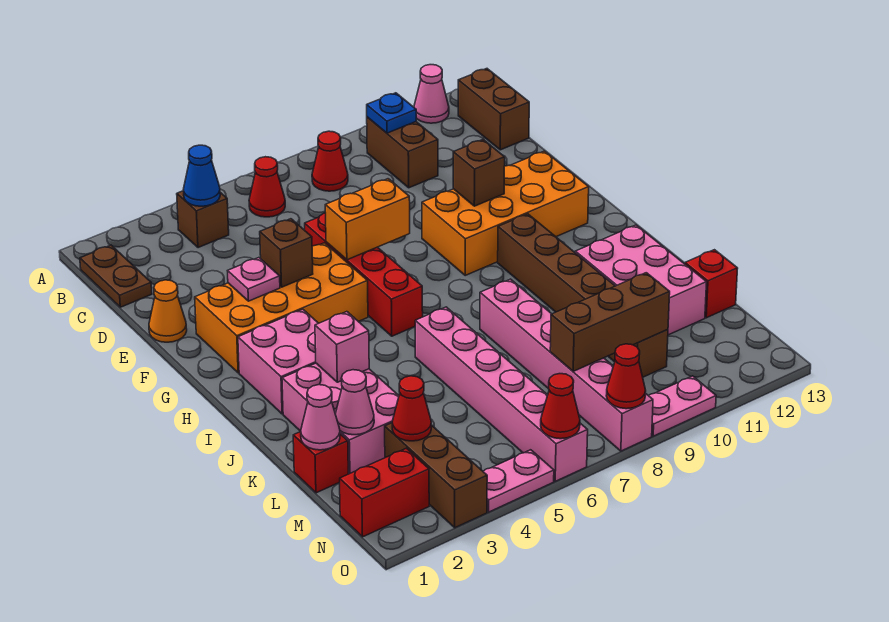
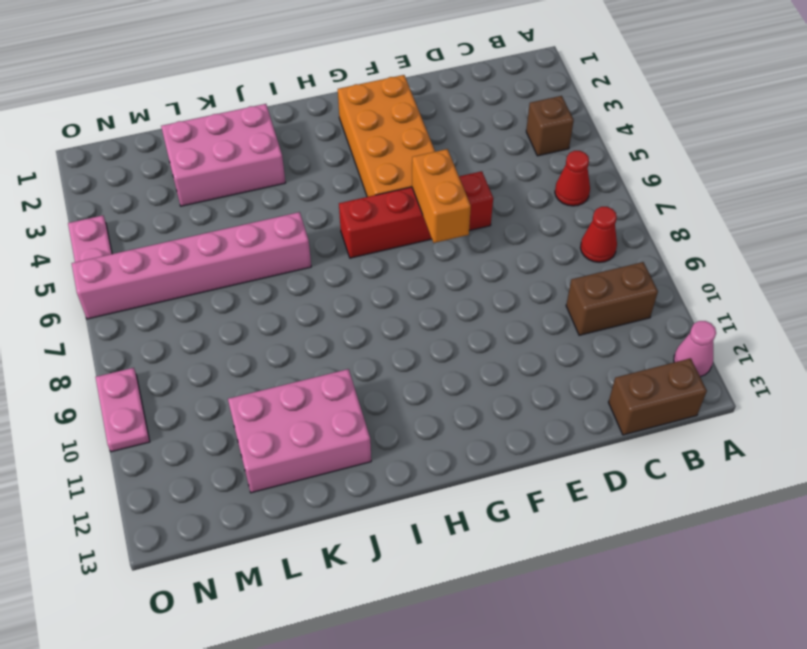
none -> brown plate B1:C1 level 1
none -> orange cone E1 level 1
none -> orange brick F9:G12 level 1
none -> pink brick H2:I3 level 1

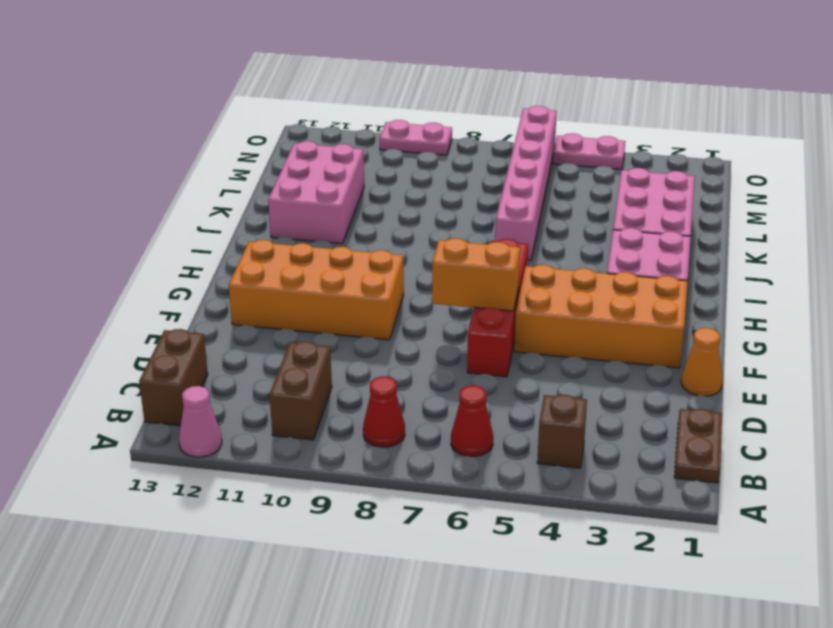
none -> brown brick H10:M10 level 1
none -> pink brick J8:O8 level 1
none -> red brick L1 level 1
none -> red brick L13 level 1

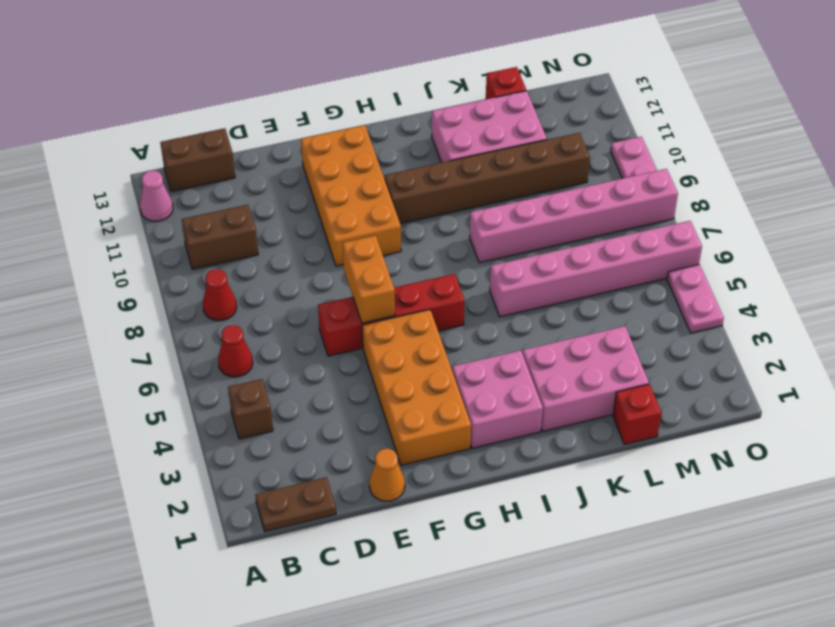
none -> brown brick M3:O3 level 1
none -> red brick N1:N2 level 1
none -> blue cone B4 level 2
none -> blue plate B10 level 2

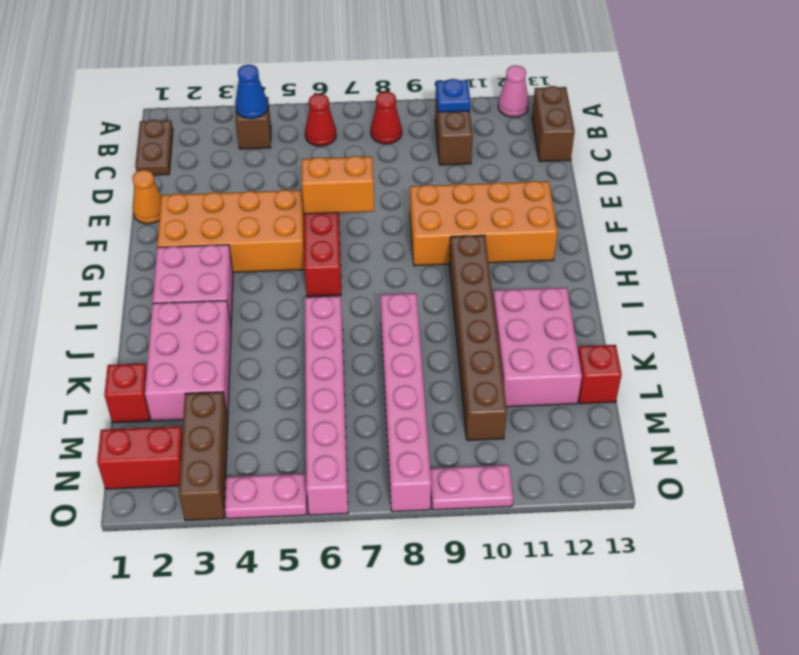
none -> pink plate F3 level 2
none -> brown brick F4 level 2
none -> brown brick F10 level 2
none -> pink brick J3 level 2

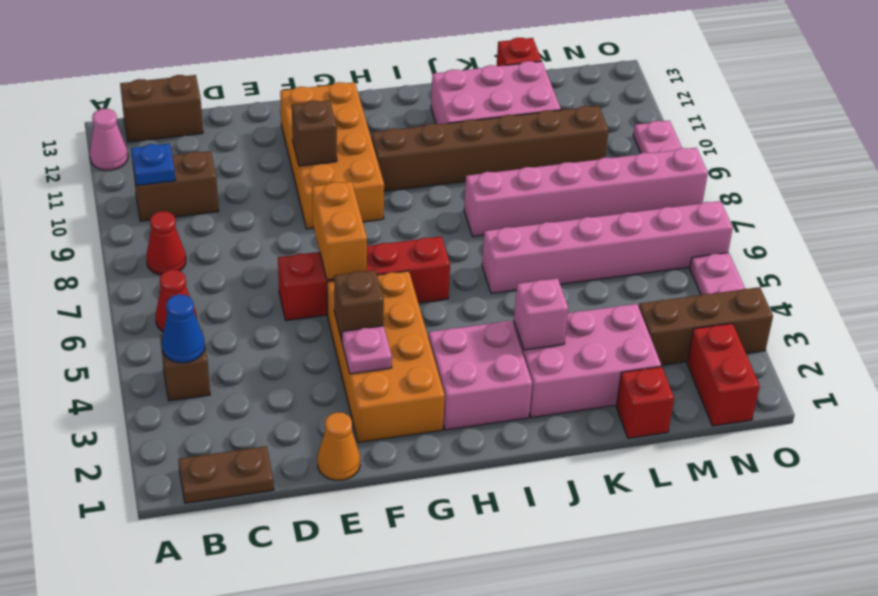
none -> pink cone L1 level 2
none -> pink cone L2 level 2
none -> red cone M3 level 2
none -> brown brick M8:M10 level 2

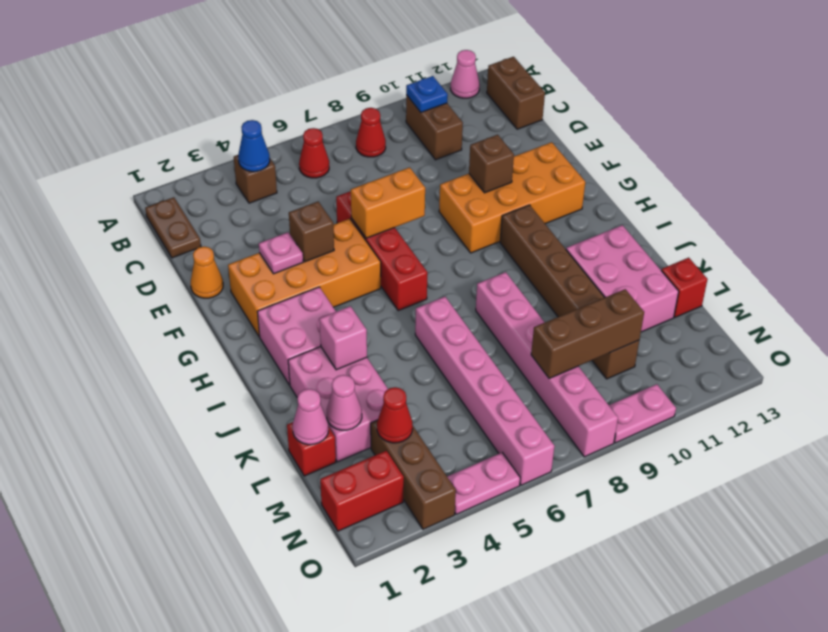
none -> red cone O6 level 2
none -> red cone O8 level 2

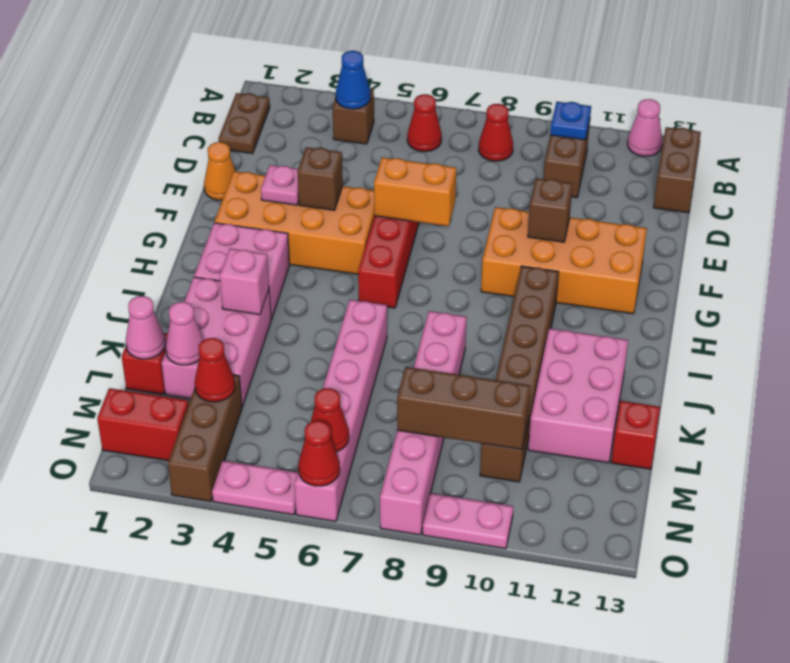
red cone N6 level 2 -> red cone O8 level 2

